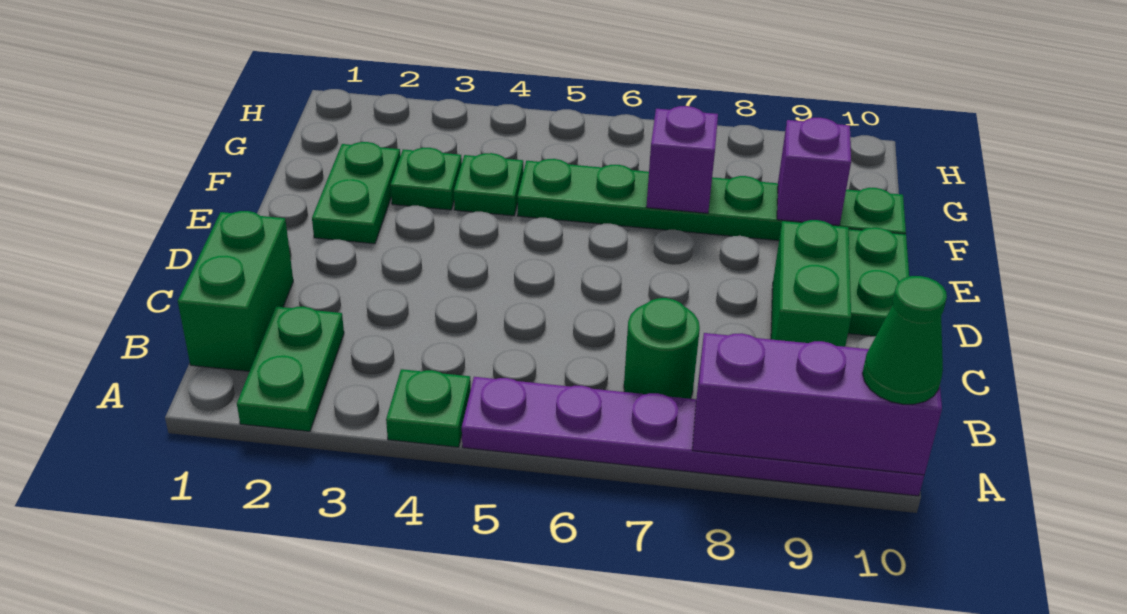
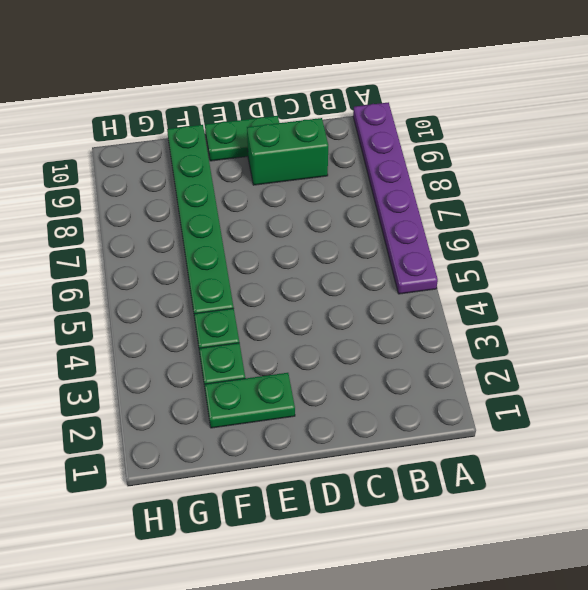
none -> green plate A2:B2 level 1
none -> green plate A4 level 1
none -> green brick B1:C1 level 1

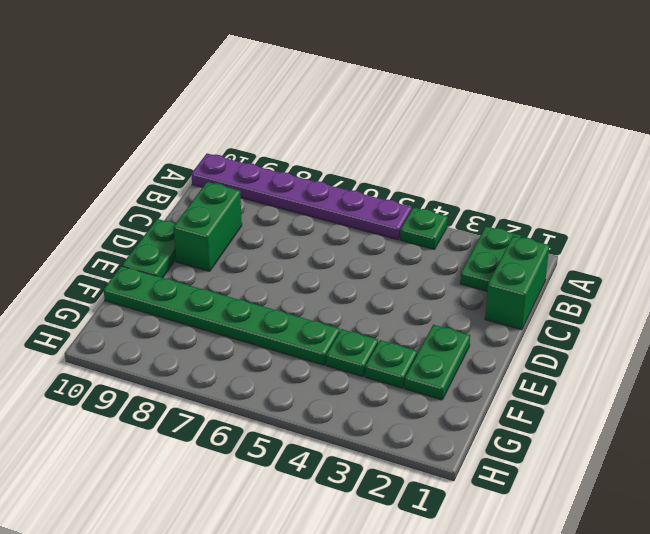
none -> green round brick B7 level 1
none -> purple brick A8:A10 level 2
none -> purple brick F7 level 2

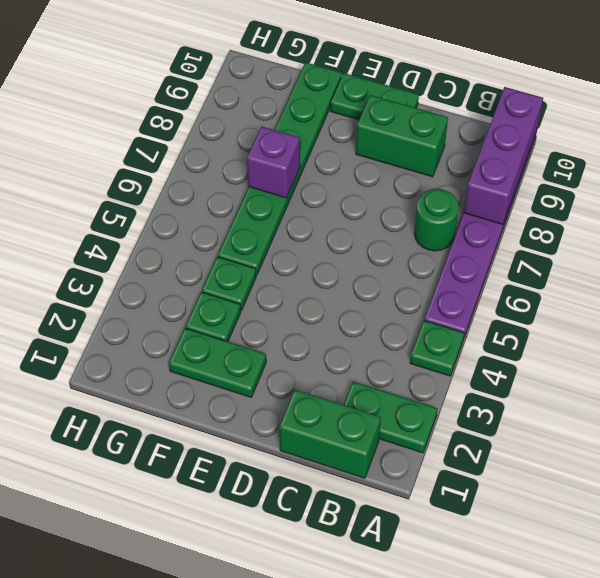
none -> purple brick F9 level 2
none -> green cone A10 level 3

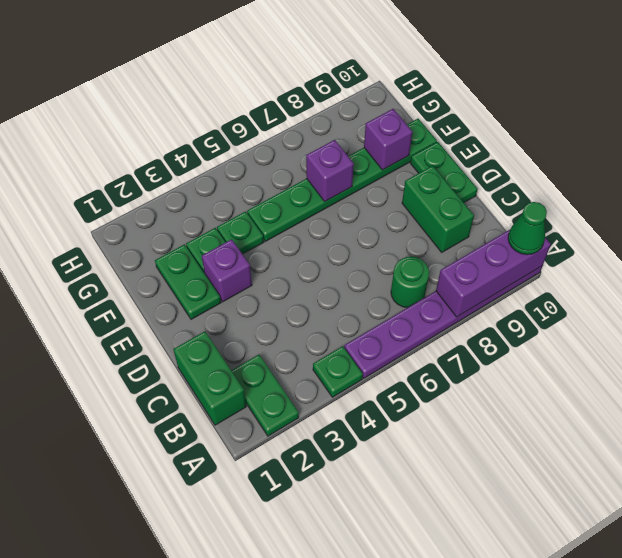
purple brick E3 level 1 -> none

